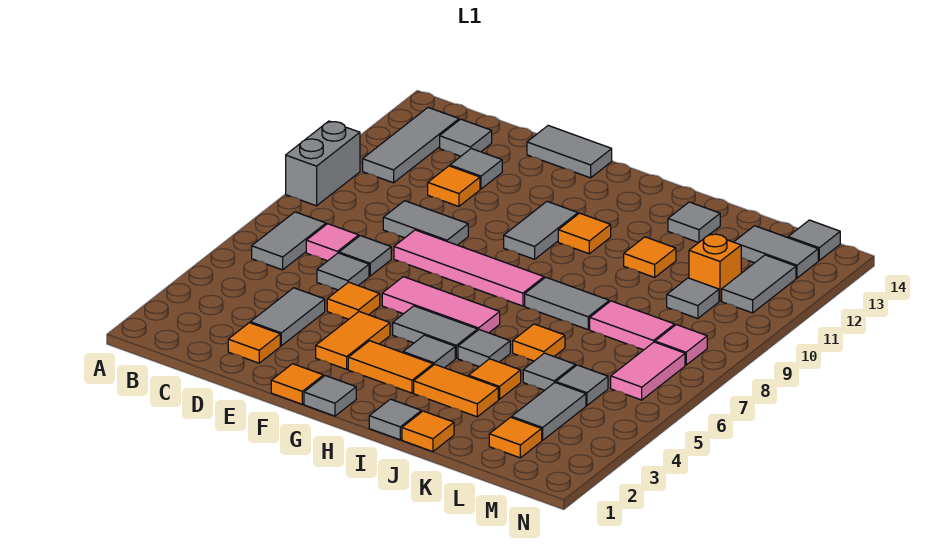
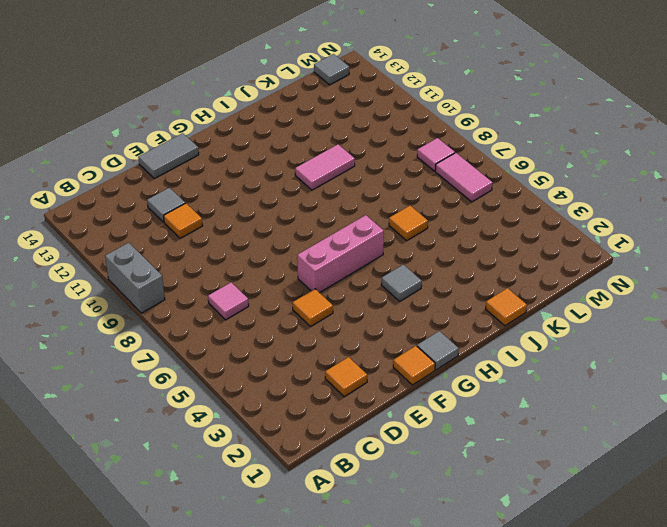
pink brick F6:H6 level 1 -> pink tile F6:H6 level 1
pink tile I10:J10 level 1 -> pink tile K8:L8 level 1
none -> grey tile B6:B7 level 1
none -> grey tile B11:B13 level 1
none -> grey tile C13 level 1
none -> grey tile D3:D4 level 1

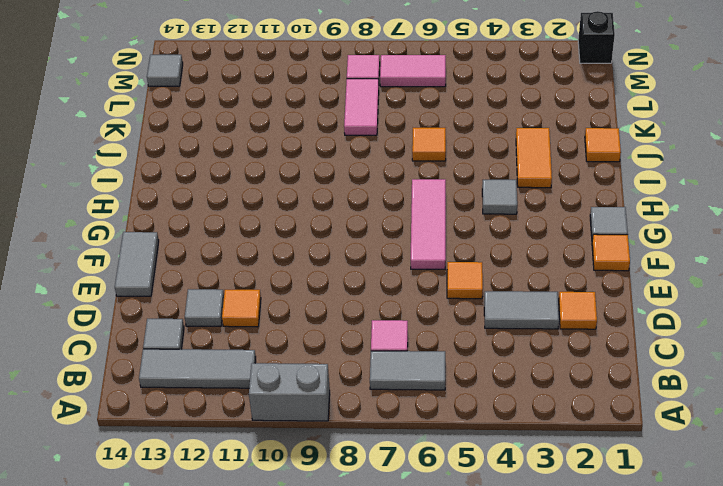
black brick N1 level 1 -> none
none -> grey tile D6 level 1
none -> grey tile D7 level 1
none -> grey tile D9:E9 level 1
none -> pink tile E8:H8 level 1

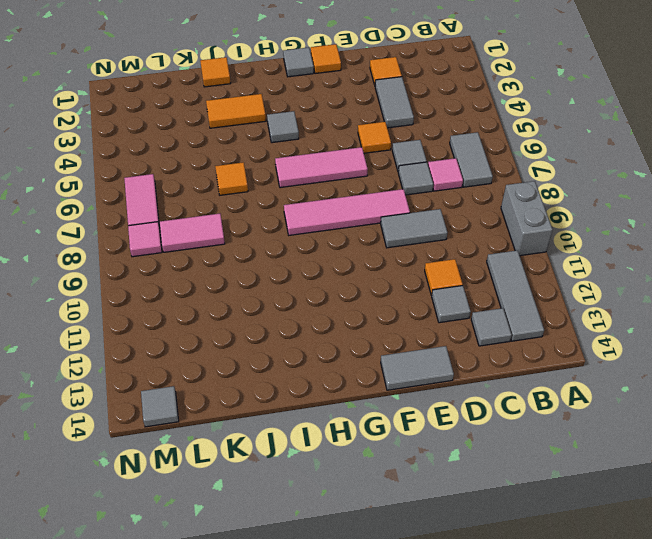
none -> orange tile F3:F4 level 1
none -> orange tile G3:H3 level 1
none -> grey tile G5:H5 level 1
none -> grey tile G10:G11 level 1

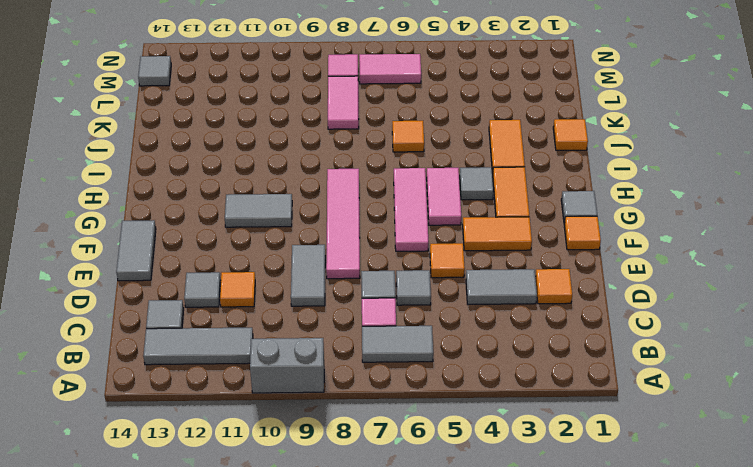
pink tile G5:H5 level 1 -> grey tile G5:H5 level 1
none -> orange tile H11 level 1
none -> grey tile I1 level 1
none -> grey tile I5 level 1
none -> grey tile I8:J8 level 1

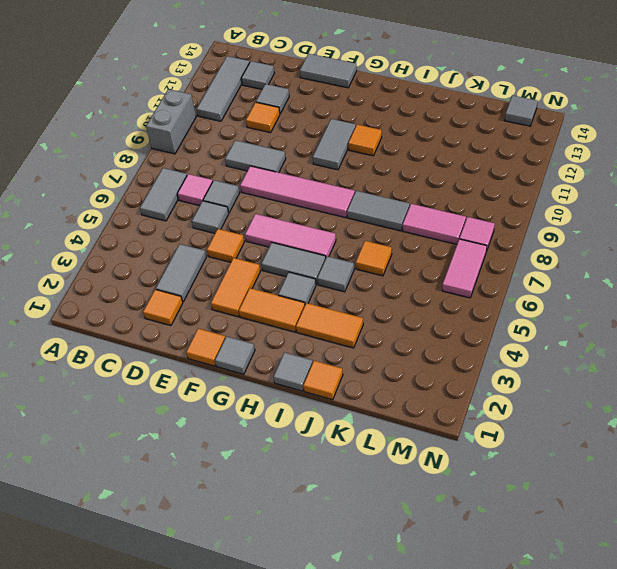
none -> orange tile J4 level 1
none -> orange tile J11 level 1
none -> grey tile J13 level 1
none -> grey tile K5 level 1

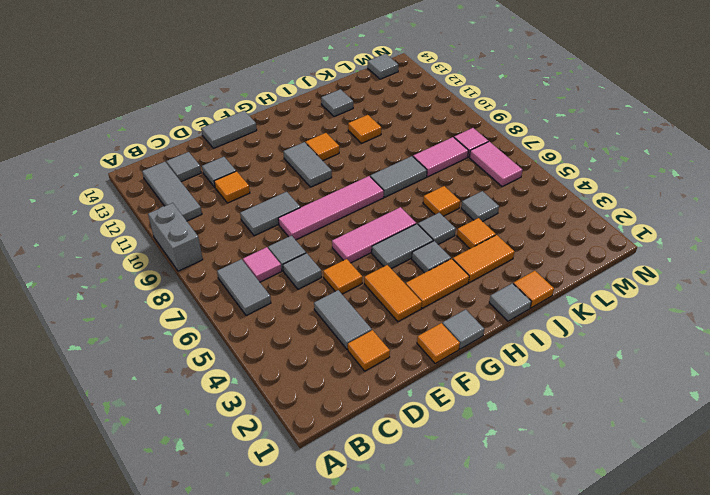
none -> orange tile L2 level 1
none -> grey tile L3:L4 level 1
none -> grey tile L5 level 1
none -> grey tile L10 level 1

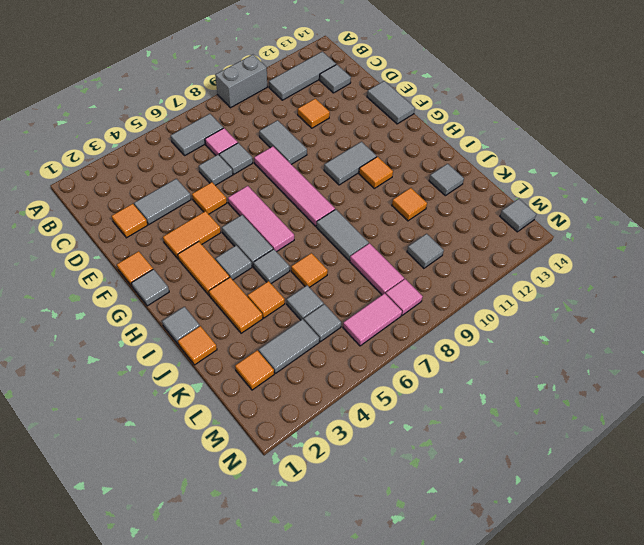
none -> grey tile D12 level 1
none -> orange brick L11 level 1
none -> grey tile L13:M13 level 1
none -> grey tile M11:M12 level 1

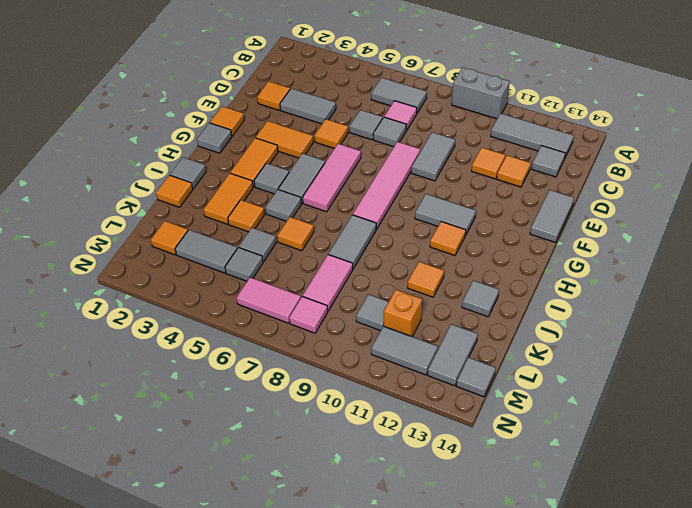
orange tile D12 level 1 -> grey tile D12 level 1

